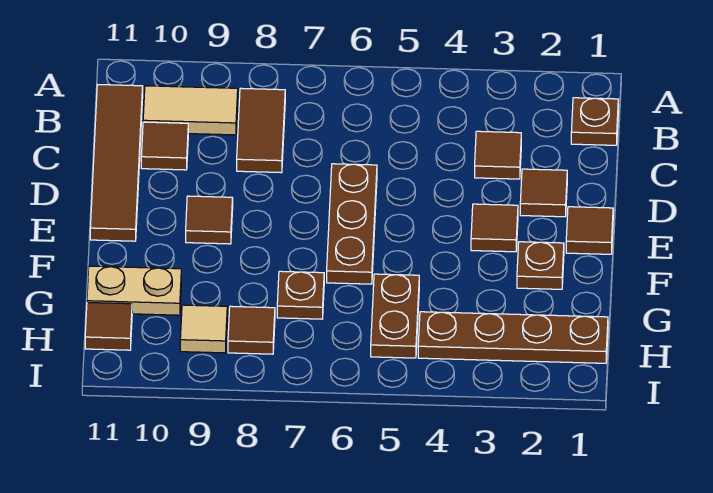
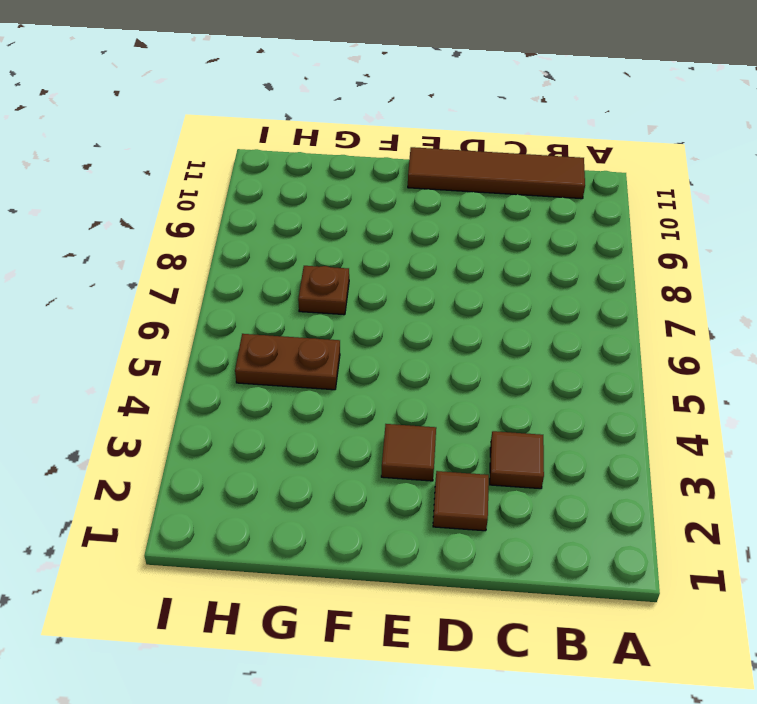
none -> brown plate B1 level 1
none -> brown tile B8:C8 level 1
none -> tan tile B9:B10 level 1

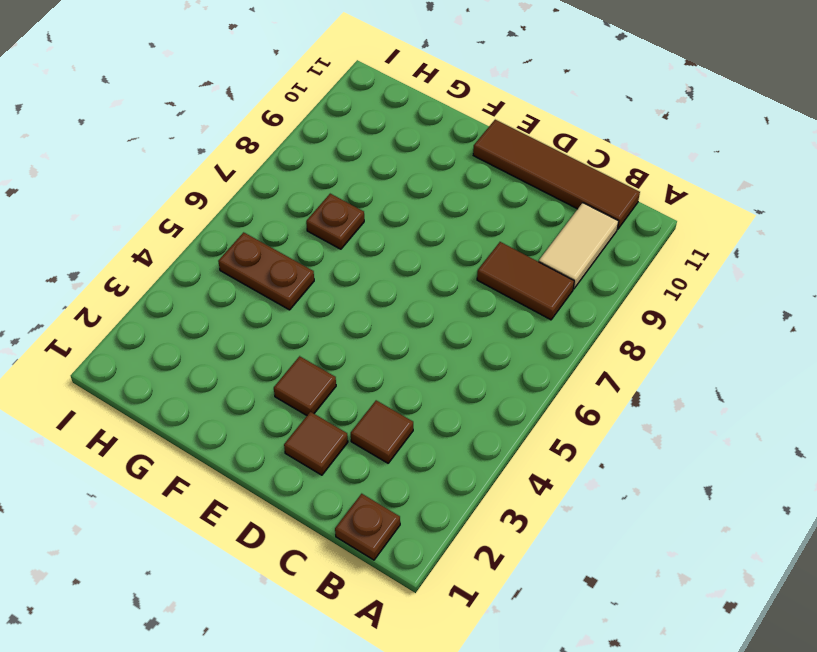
none -> brown tile C10 level 1
none -> brown plate D6:F6 level 1
none -> brown tile E1 level 1

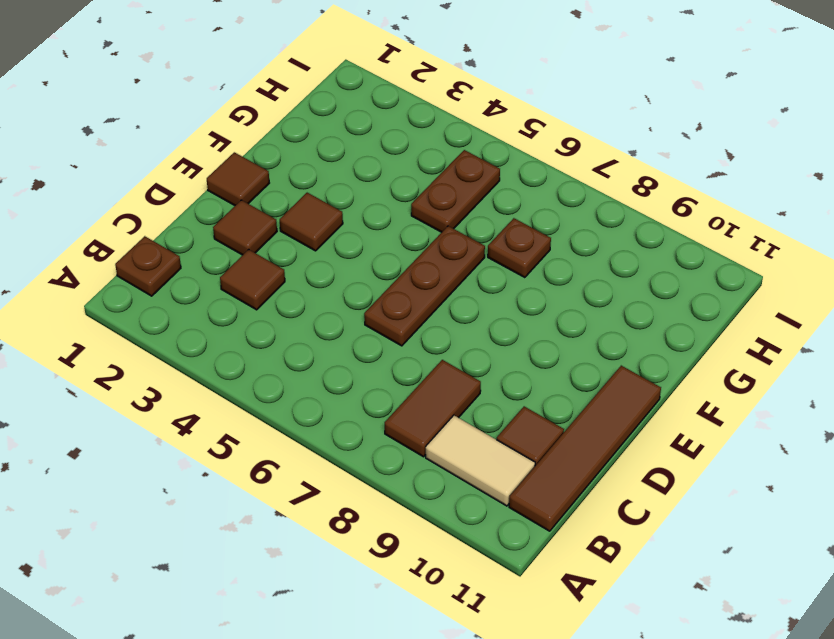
none -> brown tile E9 level 1
none -> brown plate F2 level 1
none -> tan plate G10:G11 level 1

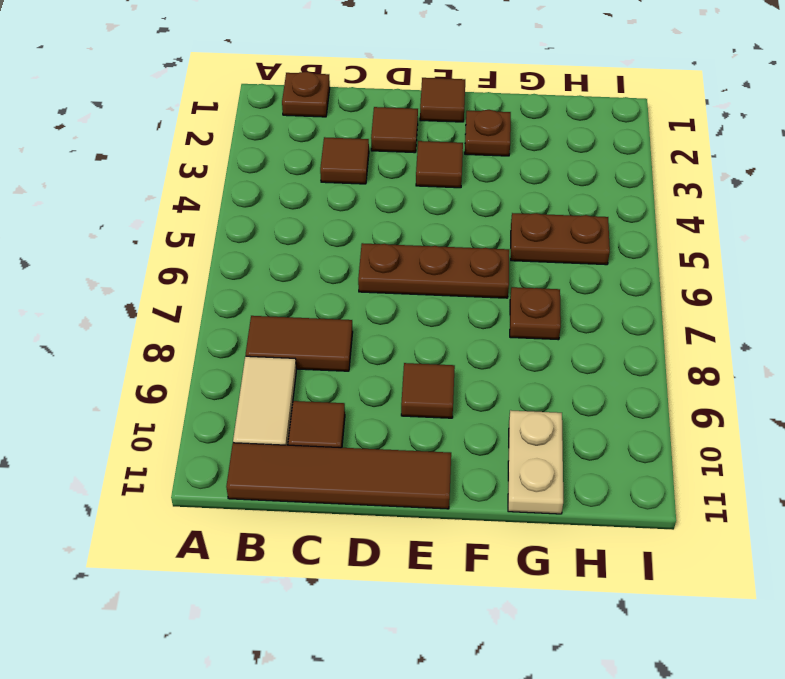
none -> brown plate H1:H4 level 1
none -> brown tile H8 level 1
none -> tan tile H9 level 1

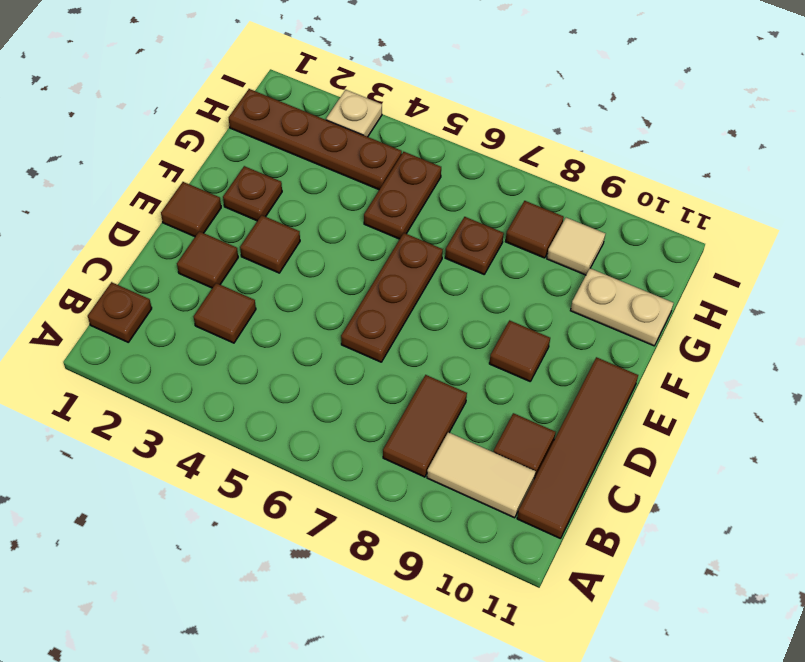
tan plate I3 level 1 -> none
none -> brown tile H11 level 1

